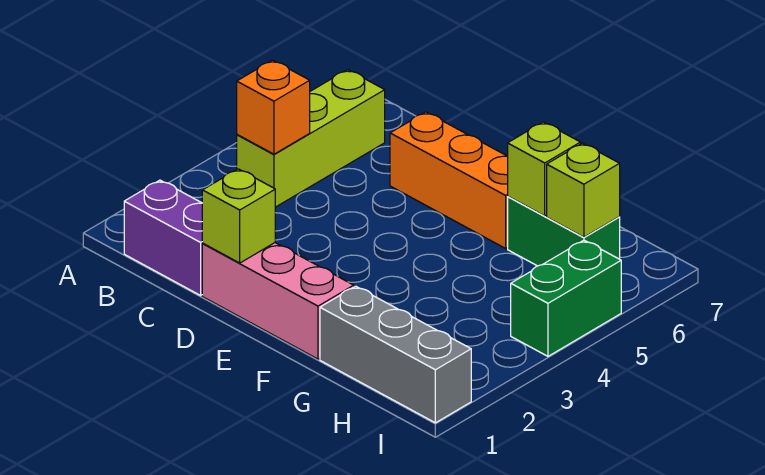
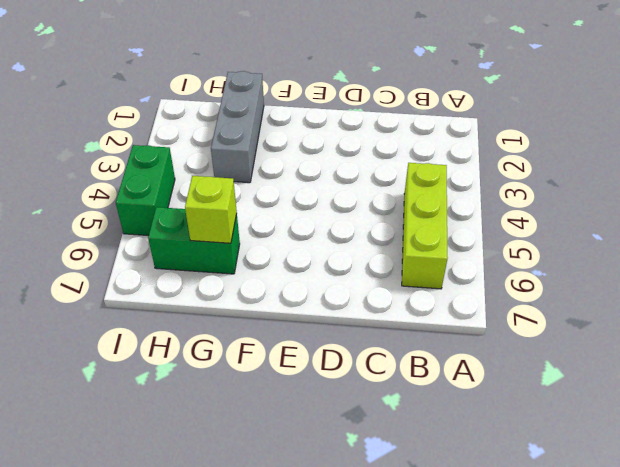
grey brick G1:G3 level 1 -> grey brick G1:I1 level 1
none -> purple brick B1:C1 level 1
none -> pink brick D1:F1 level 1

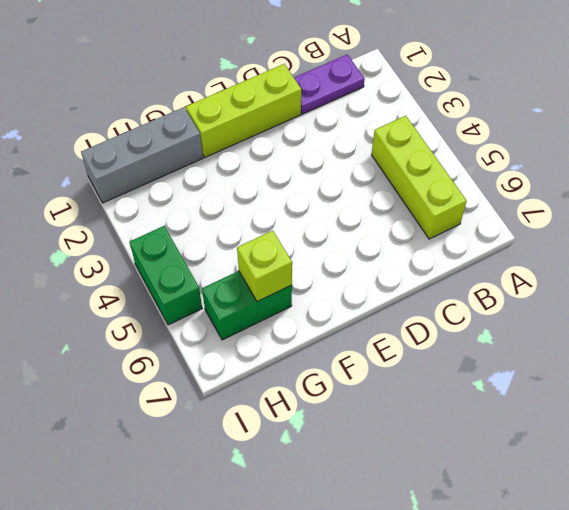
purple plate B1:C1 level 1 -> purple brick B1:C1 level 1
lime brick D1:F1 level 1 -> pink brick D1:F1 level 1
none -> orange brick D6:F6 level 1
none -> orange brick B4 level 2

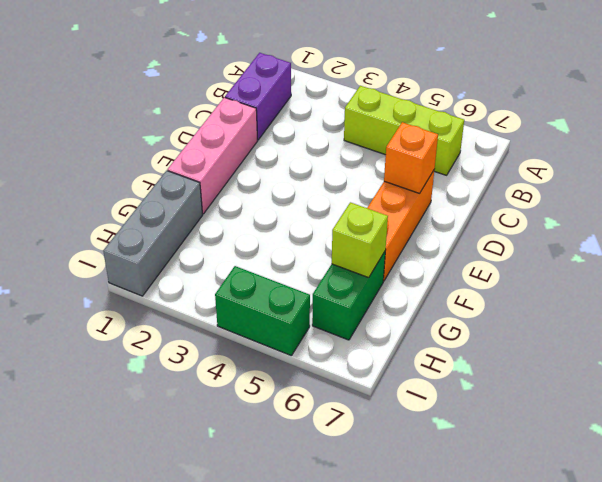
orange brick D6 level 2 -> orange brick B4 level 2
none -> lime brick D1 level 2
none -> lime brick H6 level 2

